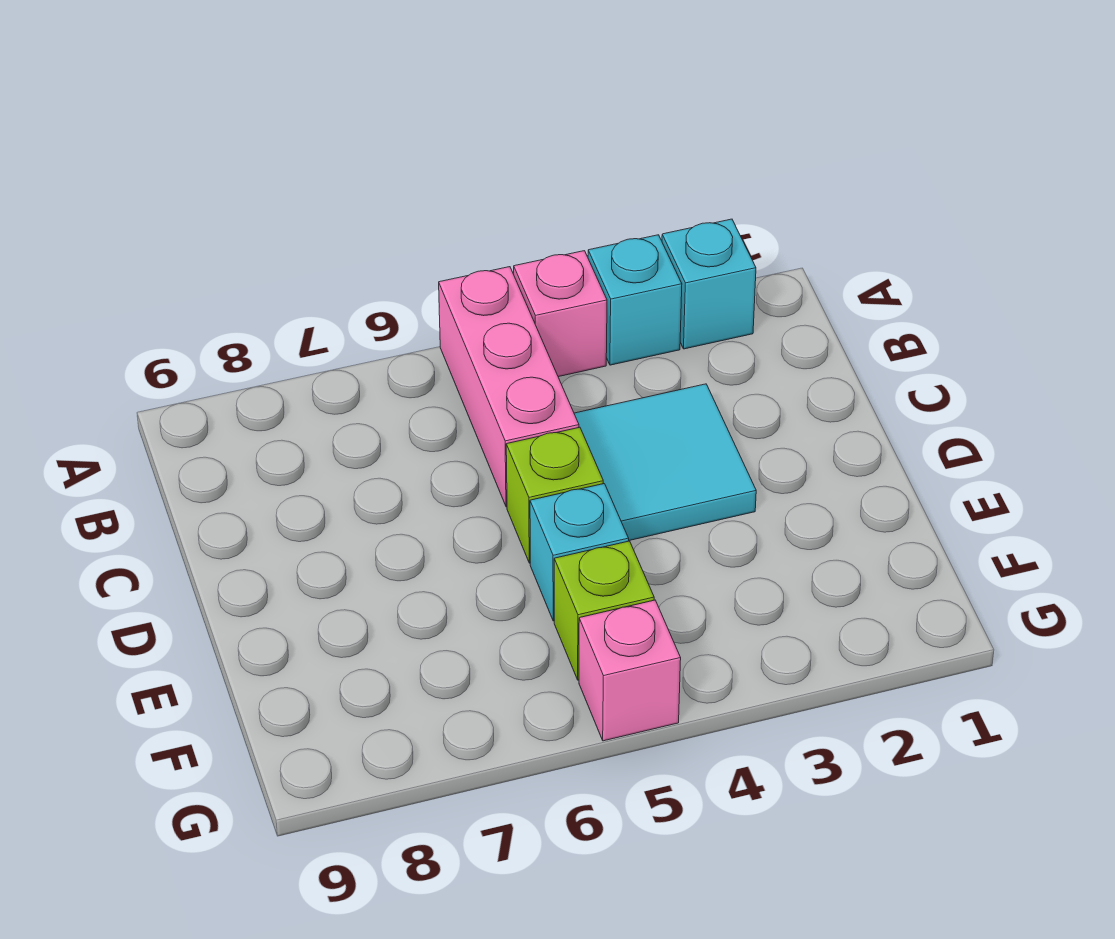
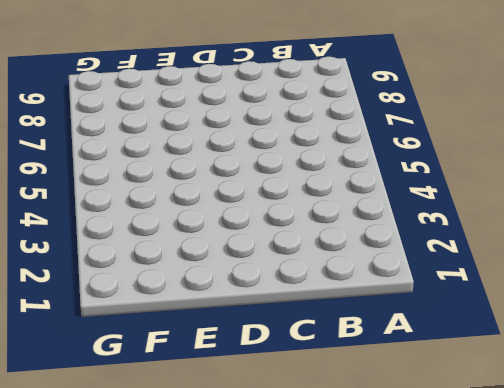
none -> cyan brick A2 level 1
none -> cyan brick A3 level 1

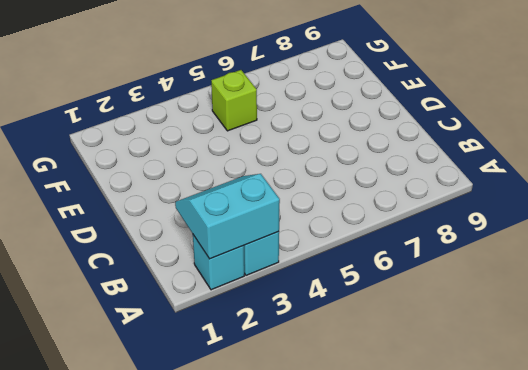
cyan slope A2:B3 level 2 top A -> none
none -> pink brick A4 level 1
none -> pink brick A5:C5 level 1

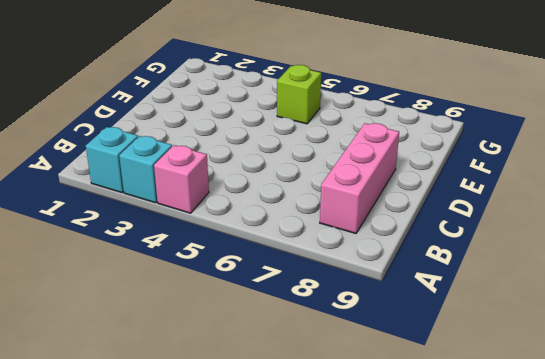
pink brick B8:D8 level 1 -> pink brick A5:C5 level 1
none -> cyan tile C3:D4 level 1
none -> lime brick D5 level 1

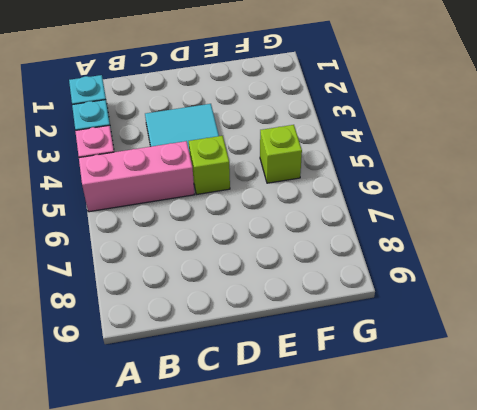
none -> cyan brick E5 level 1
none -> pink brick G5 level 1

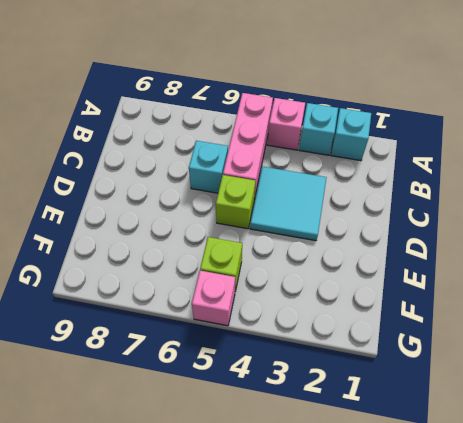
cyan brick C6 level 1 -> cyan brick E5 level 1

